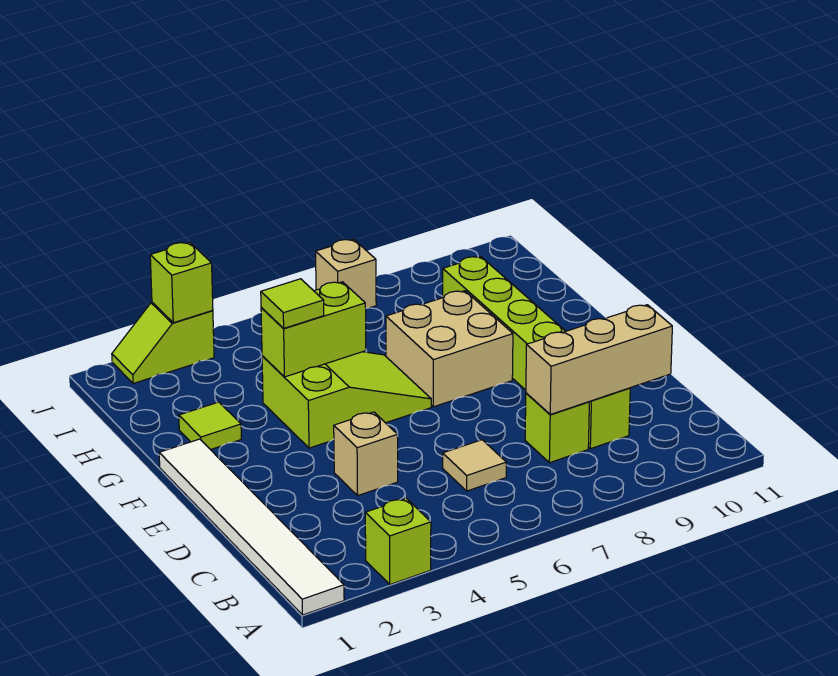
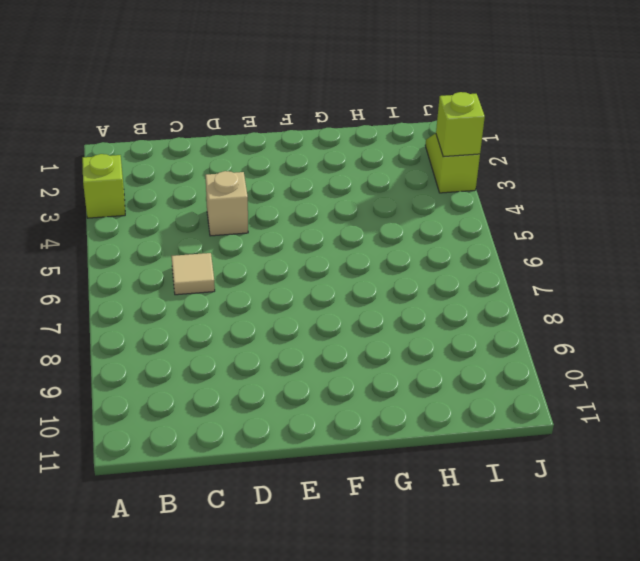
none -> white tile A1:F1 level 1
none -> lime brick C8 level 1
none -> lime brick C9:H9 level 1

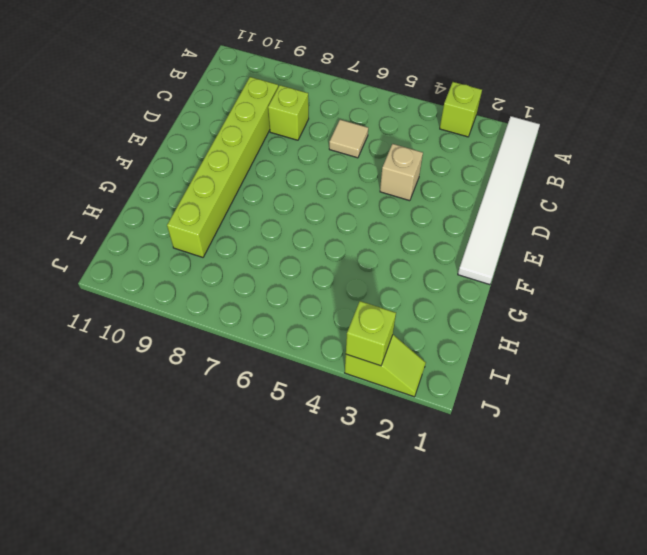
none -> lime slope F4:G6 level 1 top 4
none -> tan brick F7:G8 level 1
none -> lime tile G2 level 1

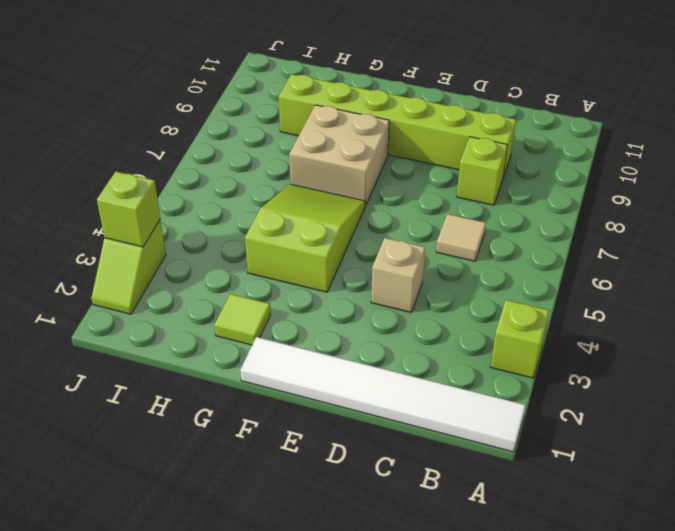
none -> tan brick J7 level 1
none -> tan brick C8:C10 level 2
none -> lime brick G4:G5 level 2

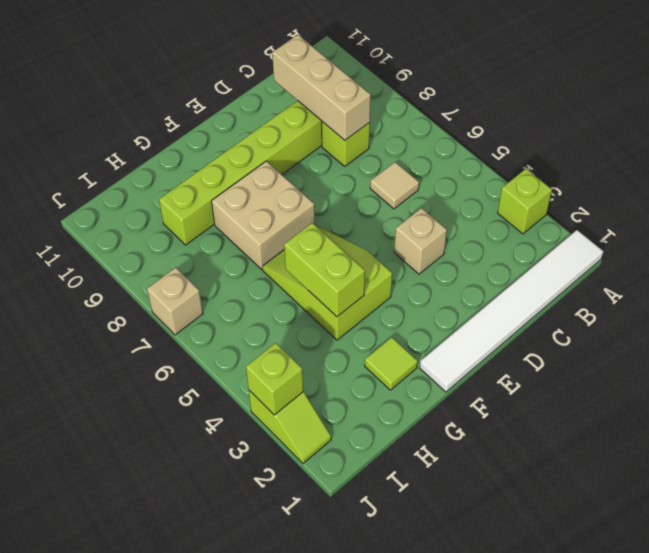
none -> lime tile G4 level 3

